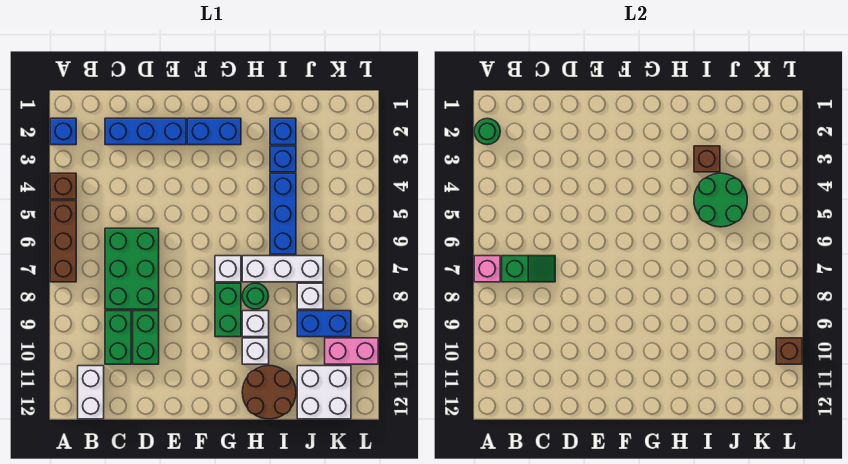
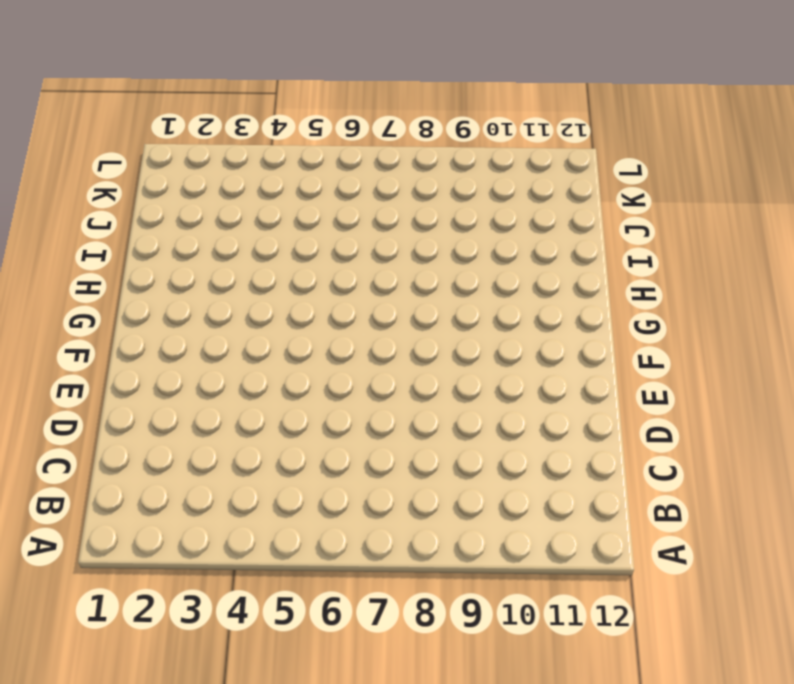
none -> blue brick A2 level 1
none -> brown brick A4 level 1
none -> brown brick A5:A7 level 1

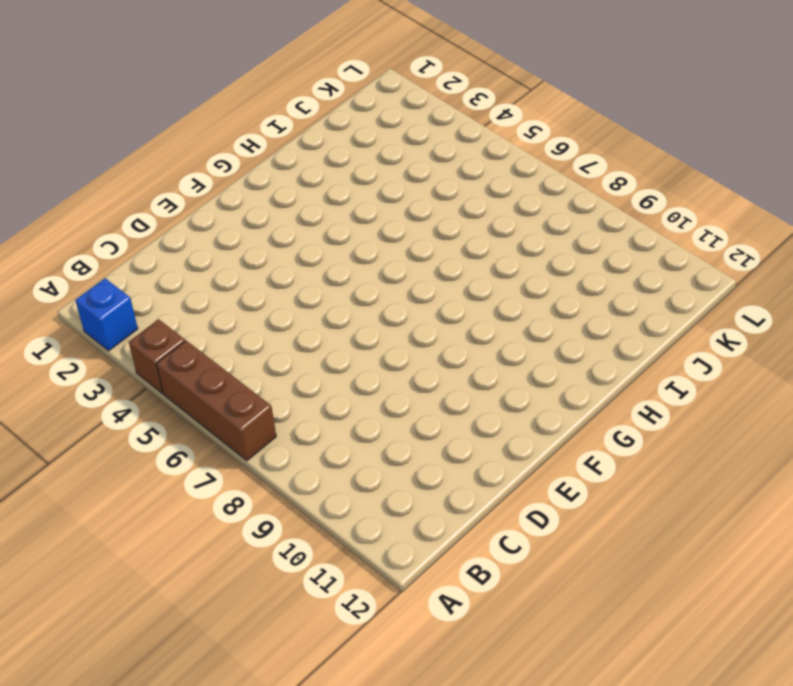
none -> white brick B11:B12 level 1
none -> blue brick C2:E2 level 1
none -> green brick C6:D8 level 1

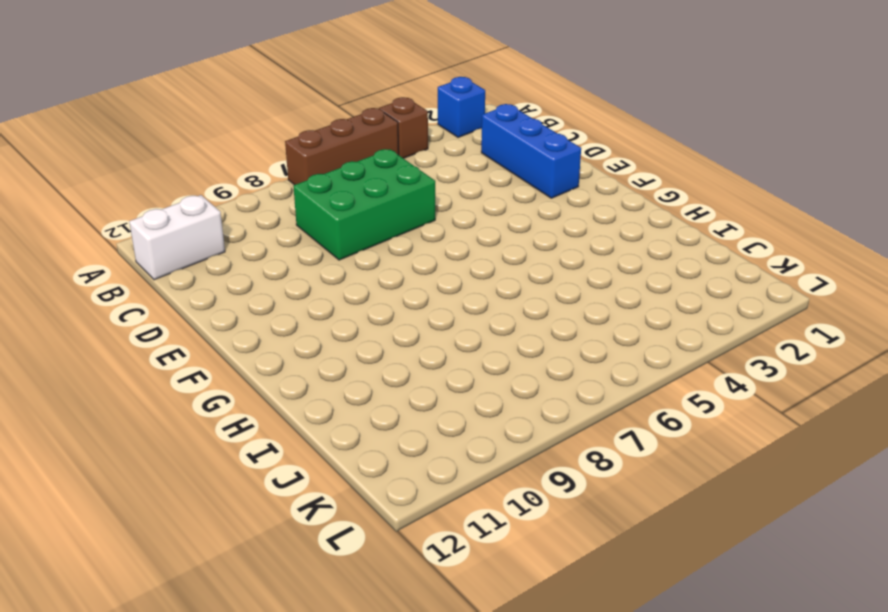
none -> green brick C9:C10 level 1
none -> green brick D9:D10 level 1
none -> blue brick F2:G2 level 1

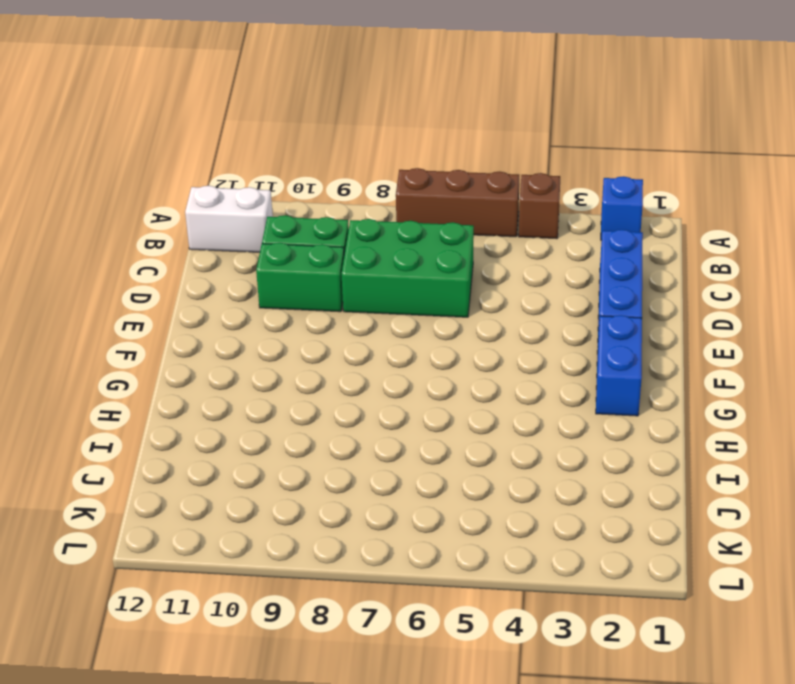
none -> white brick G7 level 1
none -> green brick G8:G9 level 1
none -> white brick H7:J7 level 1

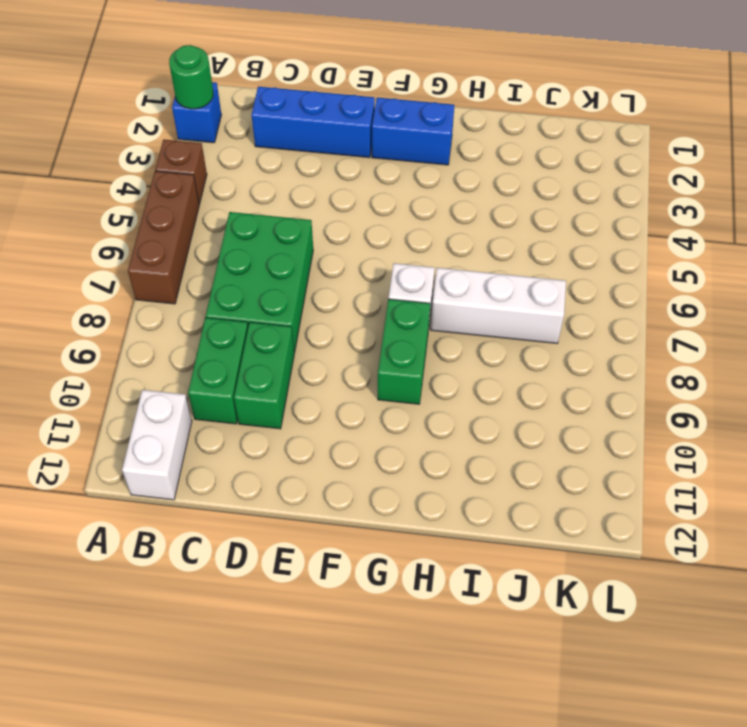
none -> green round brick H8 level 1
none -> white brick H9 level 1
none -> white brick H10 level 1

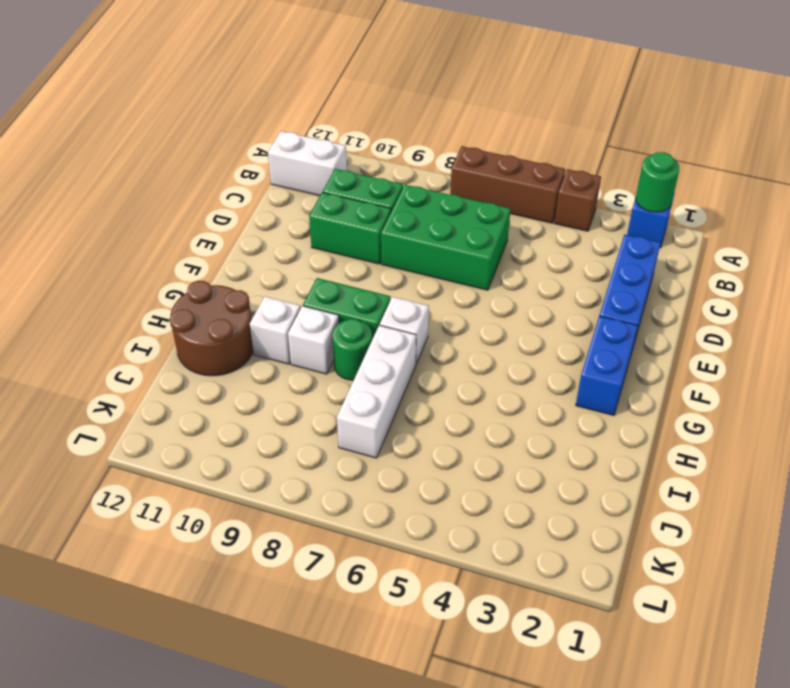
none -> blue brick I2 level 1
none -> blue brick I3 level 1
none -> blue brick I4:I6 level 1

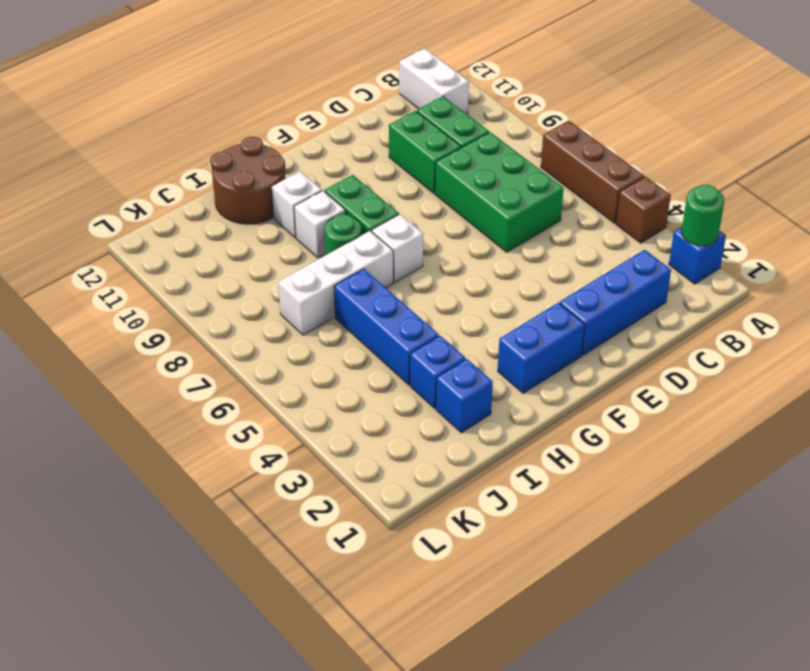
none -> white brick J8 level 1
none -> blue brick J9:K9 level 1
none -> white brick J11:K12 level 1

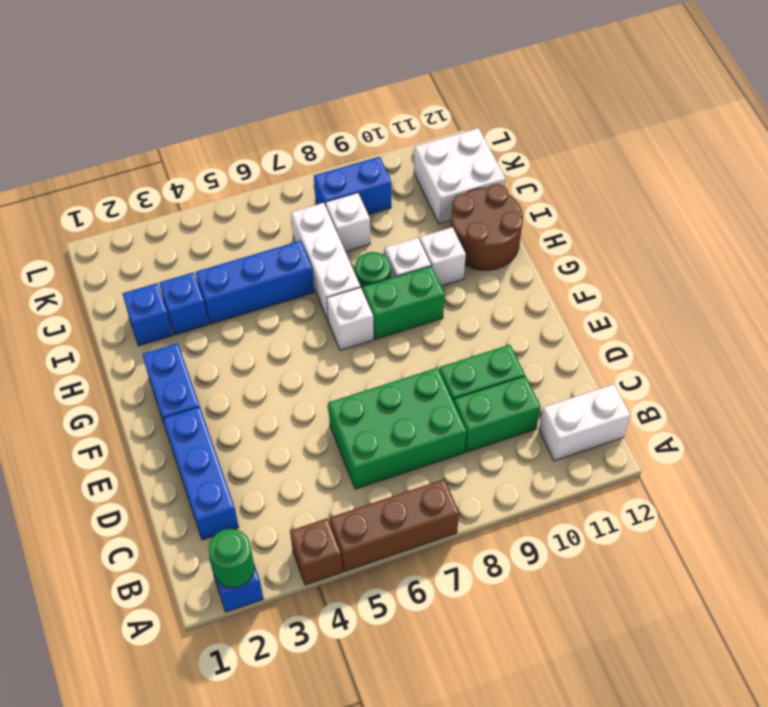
blue brick K8:K9 level 1 -> blue brick J9:K9 level 1
none -> pink brick K10:L10 level 1
none -> pink brick A7 level 2
none -> green slope B7:C7 level 2 top B

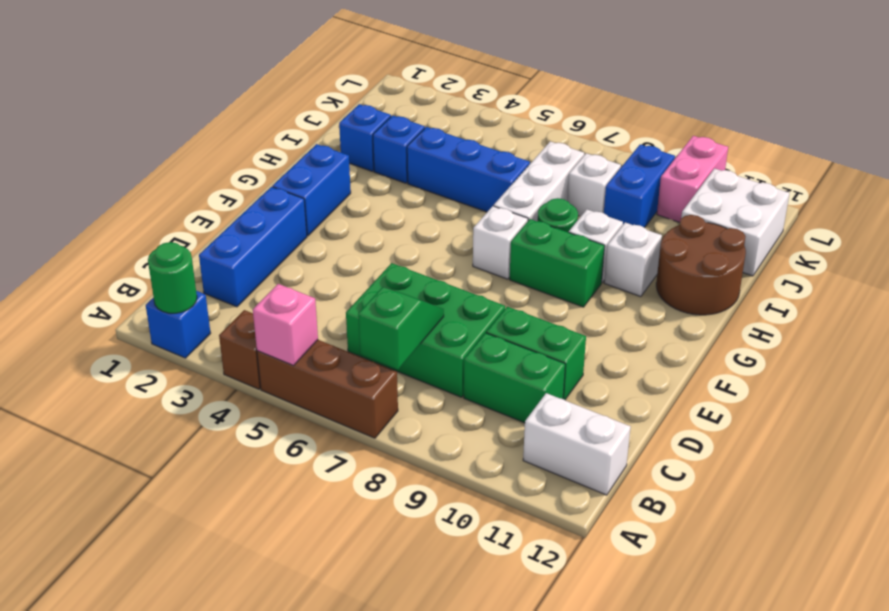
pink brick A5 level 2 -> pink brick A7 level 2
none -> brown brick I3 level 2
none -> green round brick I4:J5 level 2
none -> brown brick L10 level 2

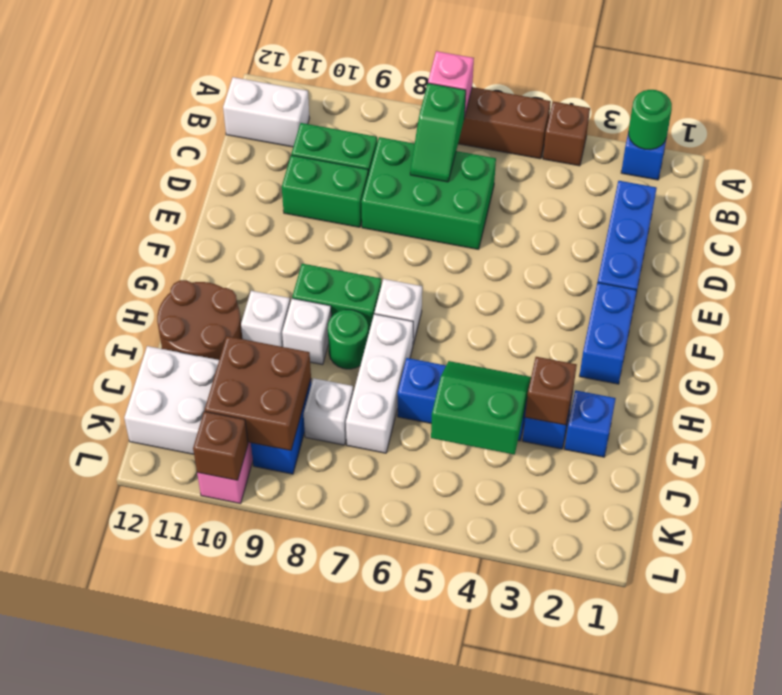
green slope I4:J5 level 2 top J -> green round brick I4:J5 level 2
brown brick J9:K10 level 2 -> none

